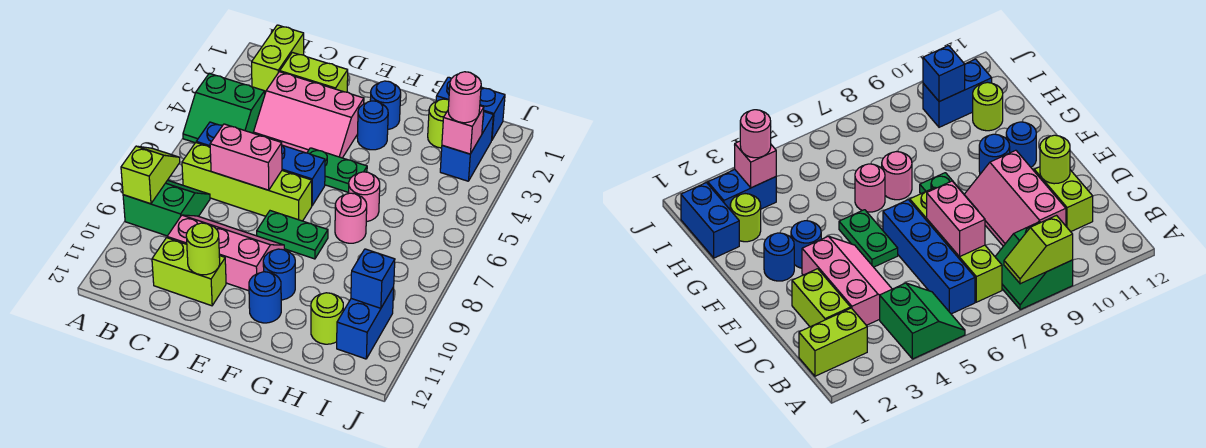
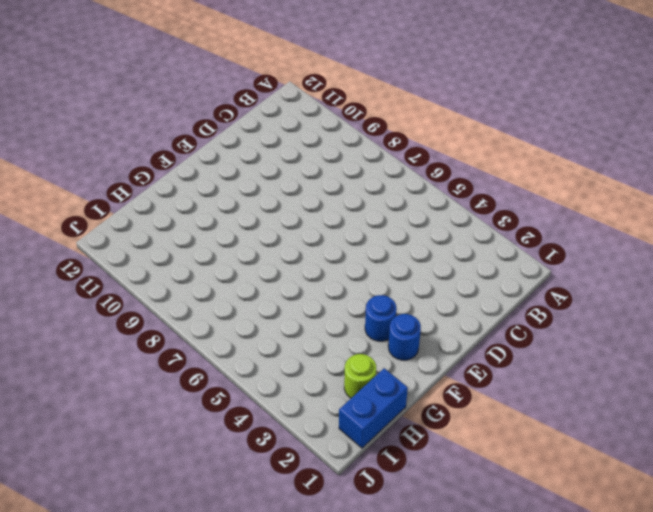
none -> green slope A4:B5 level 1 top 4
none -> green slope A8:B9 level 1 top 9
none -> lime brick B1:B2 level 1

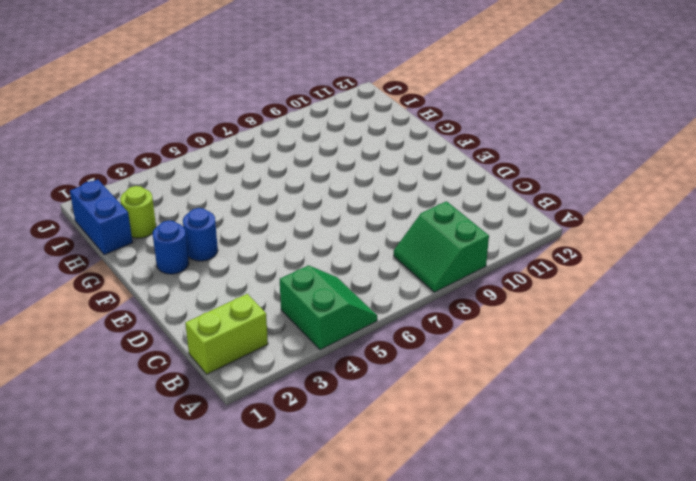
none -> blue brick B6:E6 level 1
none -> lime brick B7:E7 level 1
none -> lime brick C2:D2 level 1

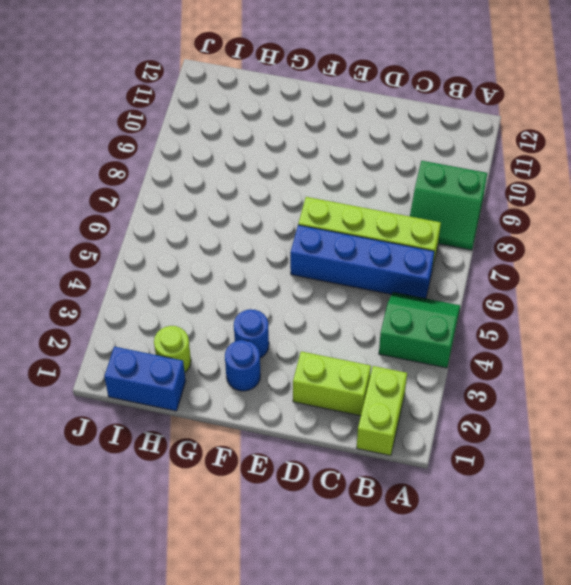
none -> pink slope C3:E4 level 1 top 3
none -> pink slope C9:E10 level 1 top 10
none -> lime brick C11:D11 level 1

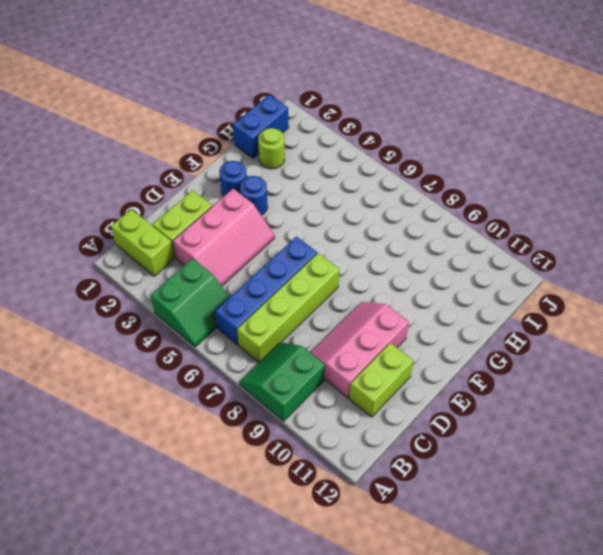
none -> green plate E5:F5 level 1
none -> green plate E8:F8 level 1
none -> blue round brick F10 level 1

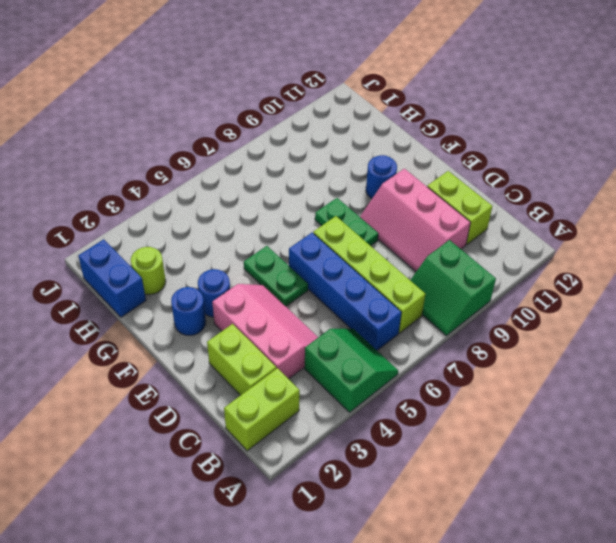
none -> blue round brick F11 level 1
none -> pink round brick G6 level 1
none -> pink round brick G7 level 1

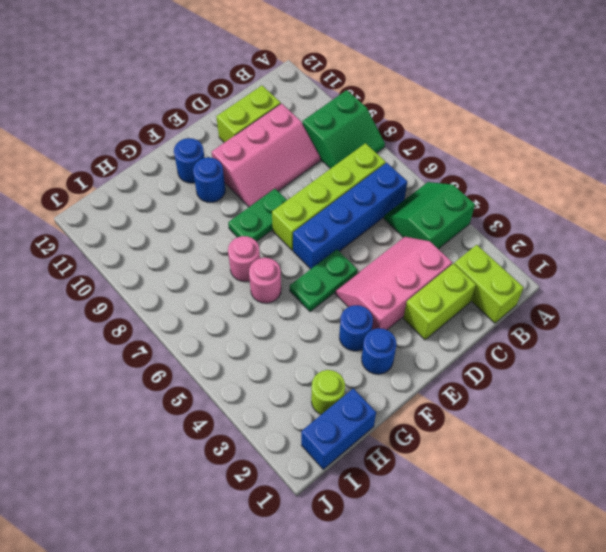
none -> lime round brick H11 level 1
none -> blue brick I2:I3 level 1
none -> blue brick I10:I11 level 1

